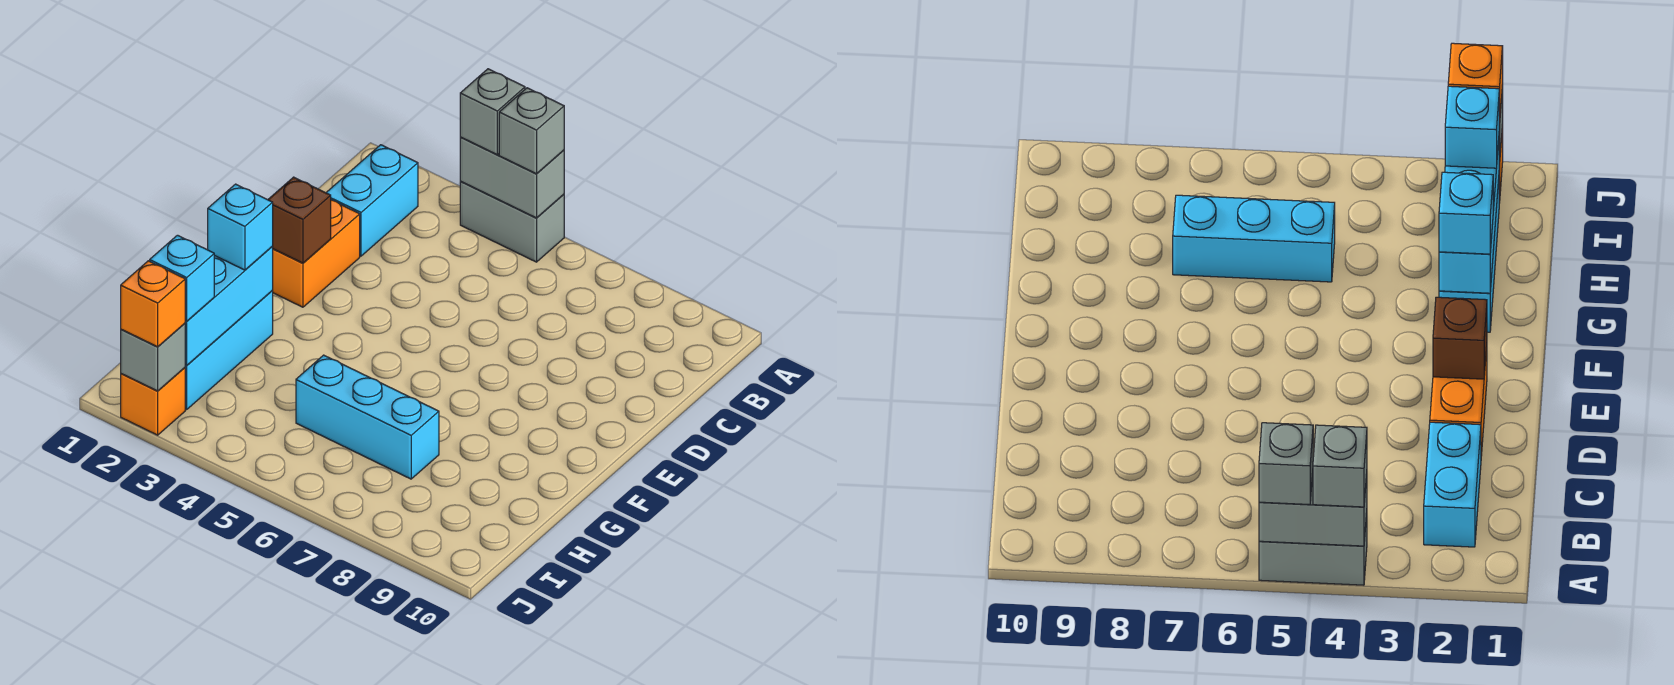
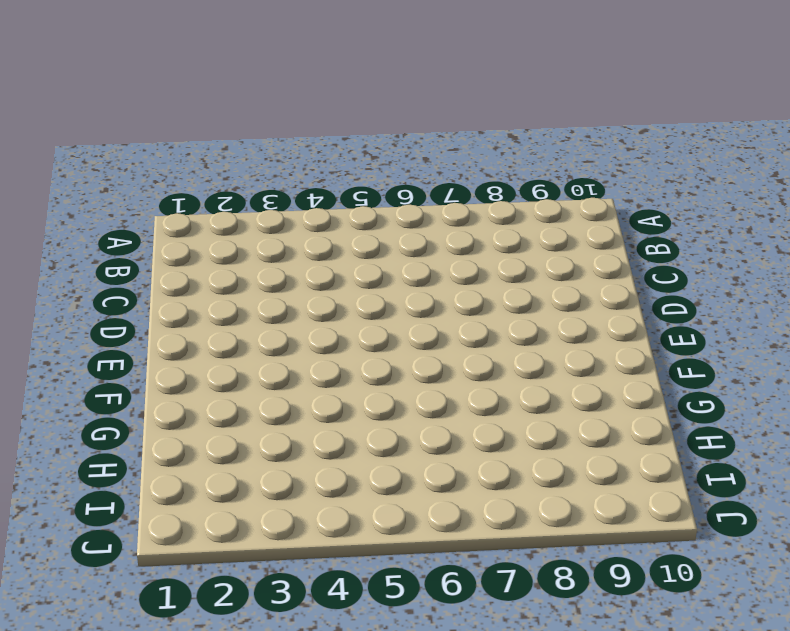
none -> grey brick A4:A5 level 1
none -> cyan brick B2:C2 level 1
none -> orange brick D2:E2 level 1

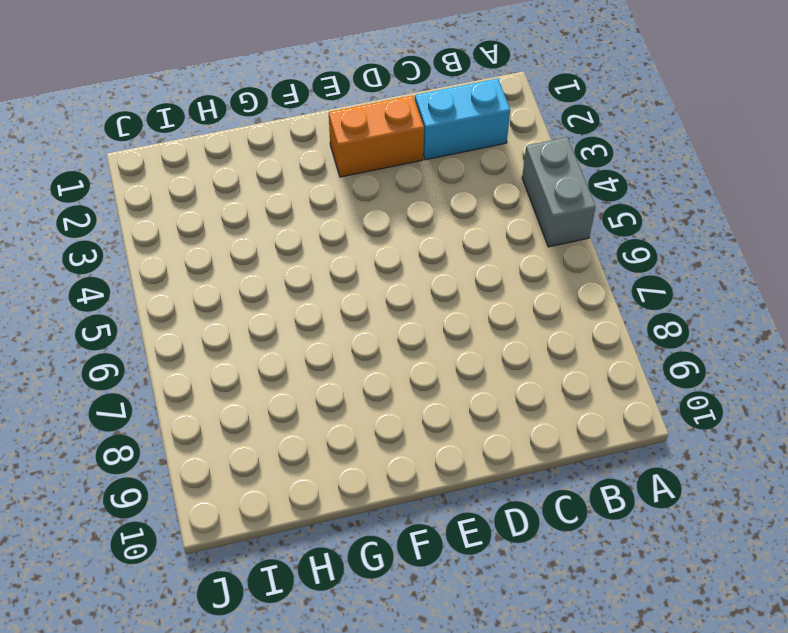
none -> cyan brick G2:I2 level 1
none -> cyan brick H5:H7 level 1
none -> orange brick J2 level 1

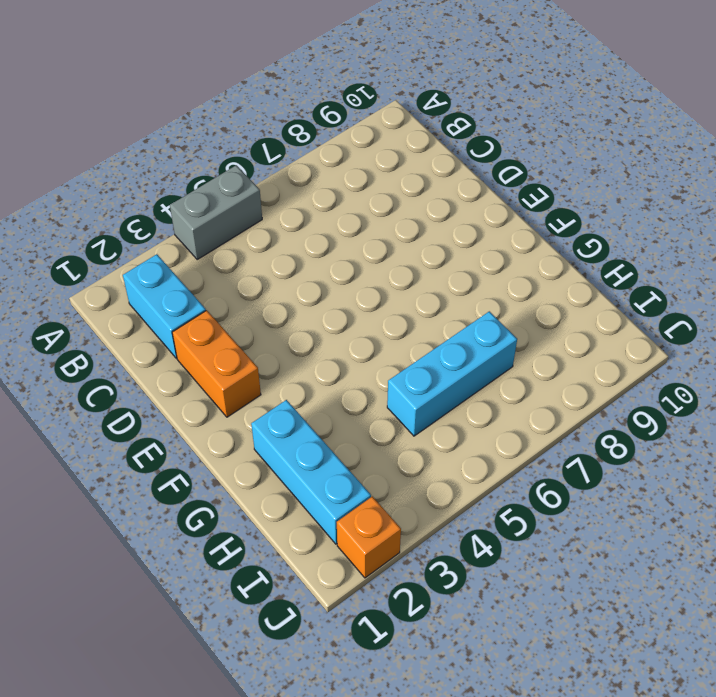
none -> grey brick A4:A5 level 2
none -> brown brick E2 level 2
none -> cyan brick G2:I2 level 2

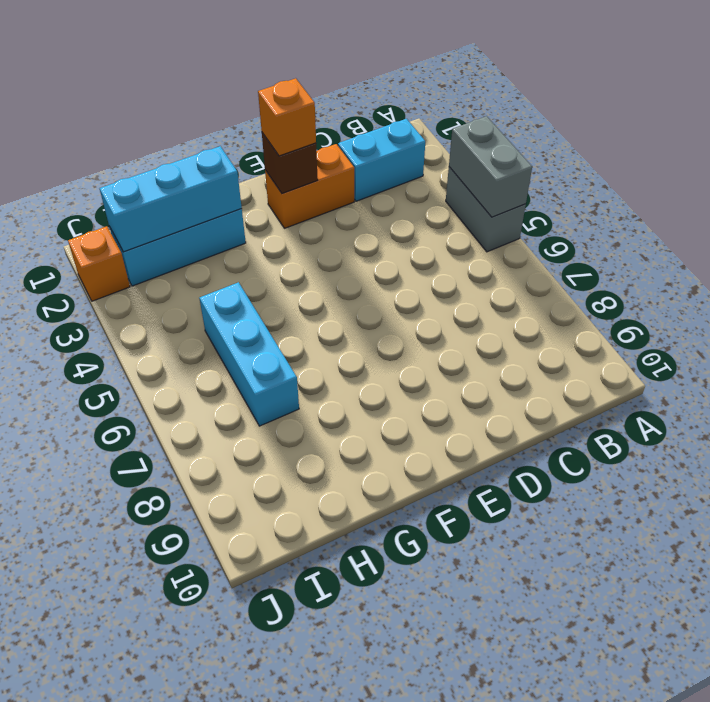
orange brick E2 level 3 -> orange brick J2 level 3
none -> grey brick J2 level 2
none -> grey brick A4 level 3
none -> grey brick A5 level 3

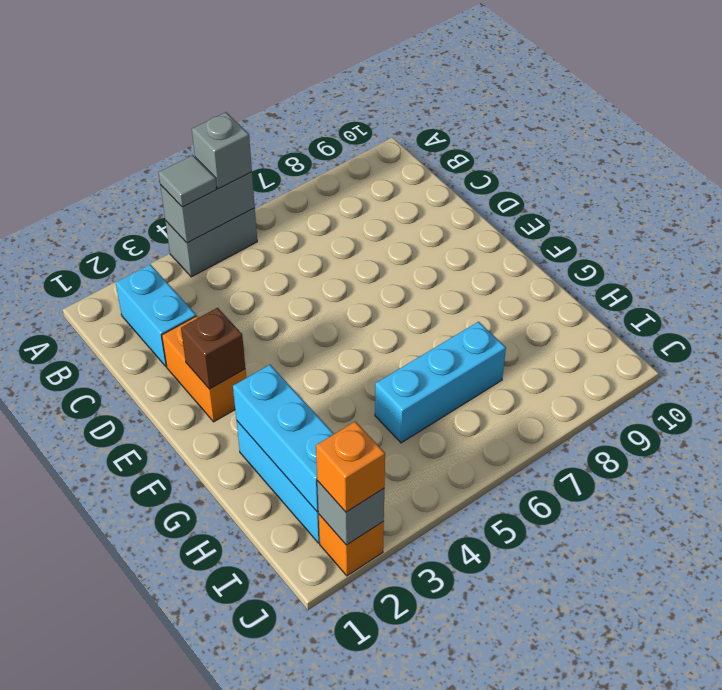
grey tile A4 level 3 -> grey brick A4 level 3
none -> cyan brick G2 level 3
none -> cyan brick I2 level 3

